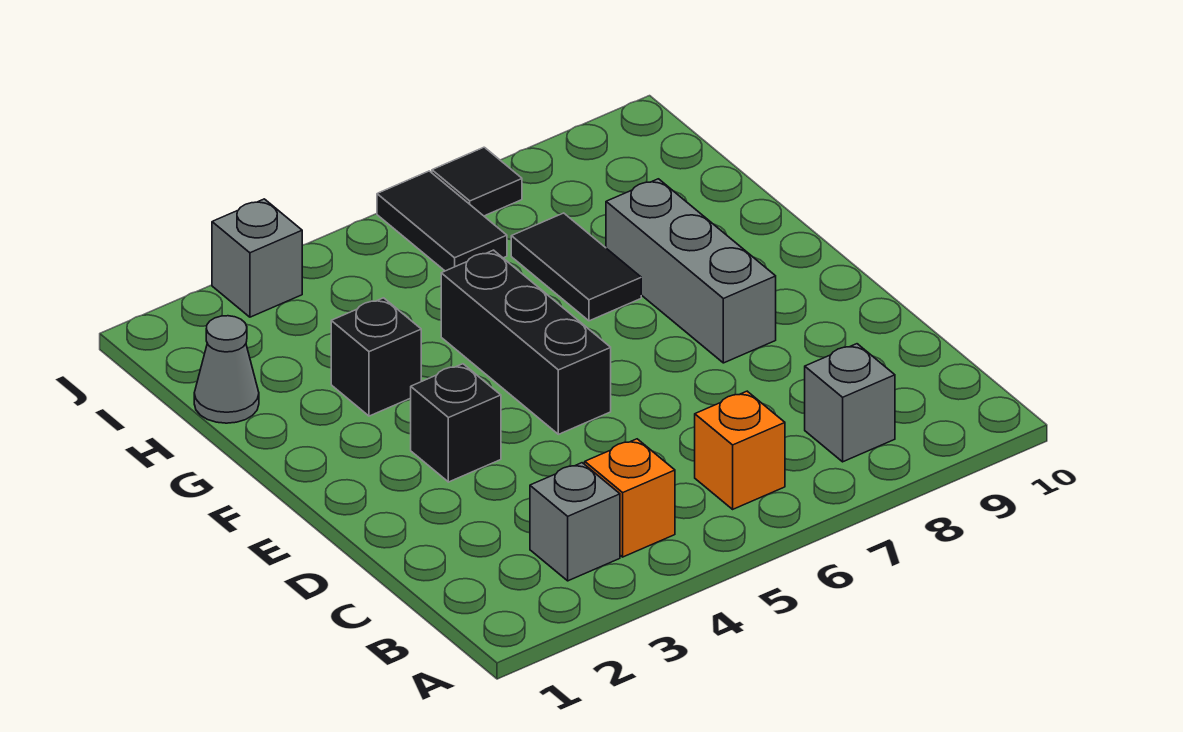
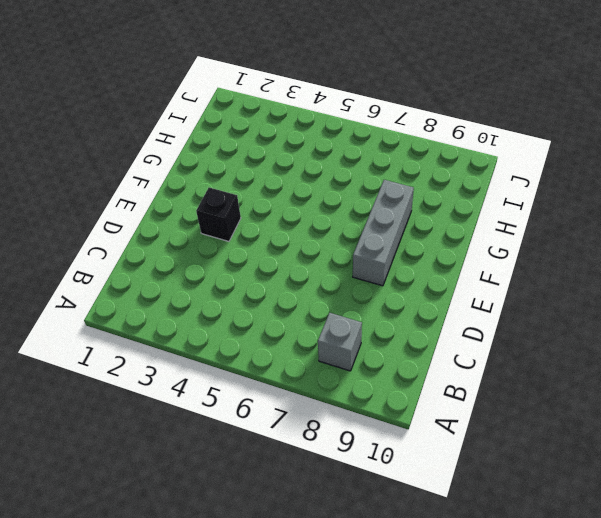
none -> grey brick B3 level 1
none -> orange brick B4 level 1
none -> orange brick B6 level 1

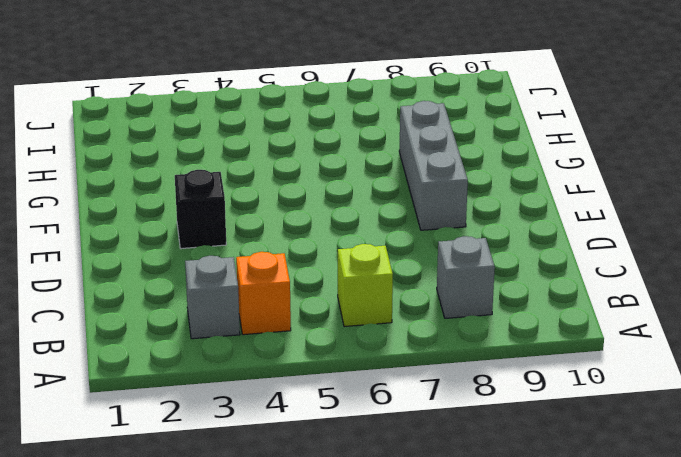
lime brick B6 level 1 -> orange brick B6 level 1
none -> black brick E5:G5 level 1
none -> black brick G3 level 1
none -> black tile G7:H7 level 1

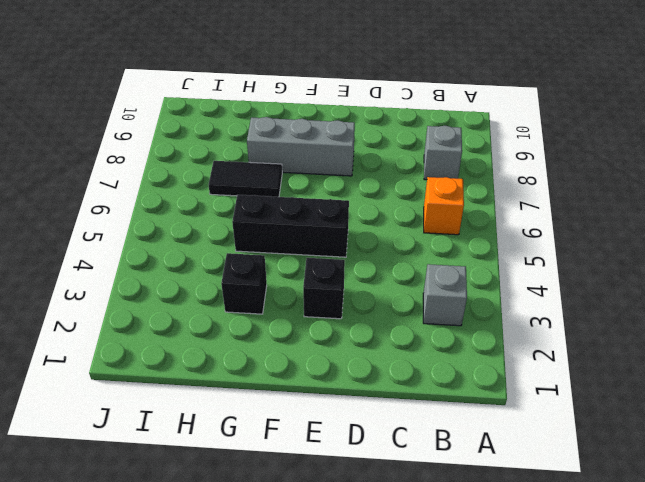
none -> orange brick B4 level 1
none -> grey cone H1 level 1
none -> black tile I6:J6 level 1

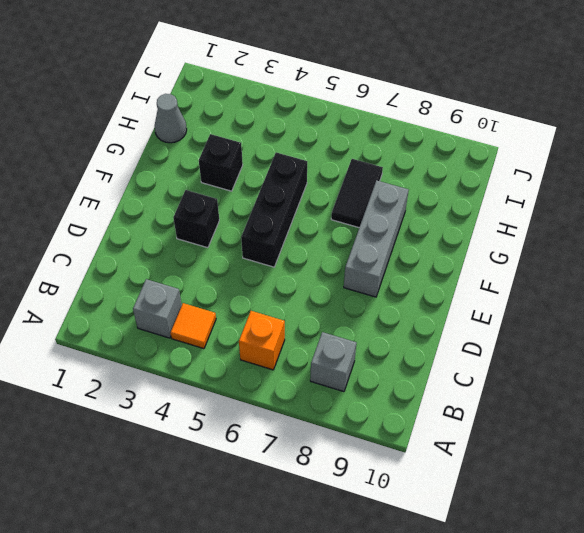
orange tile B4 level 1 -> orange brick B4 level 1
none -> black tile I6:J6 level 1
none -> grey brick J3 level 1
none -> black tile J7 level 1

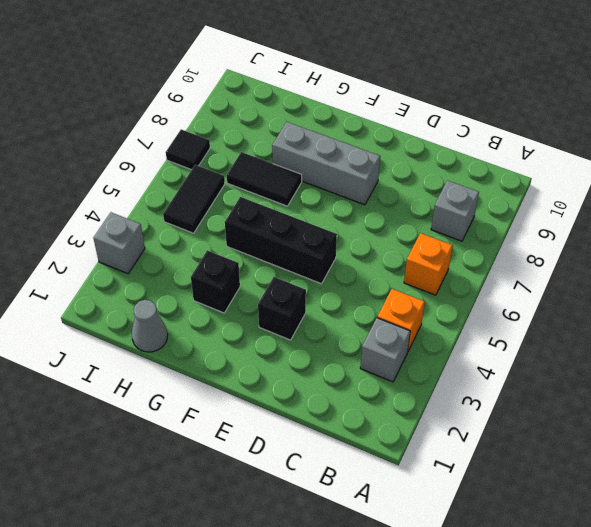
black tile I5:I6 level 1 -> black tile I6:J6 level 1

